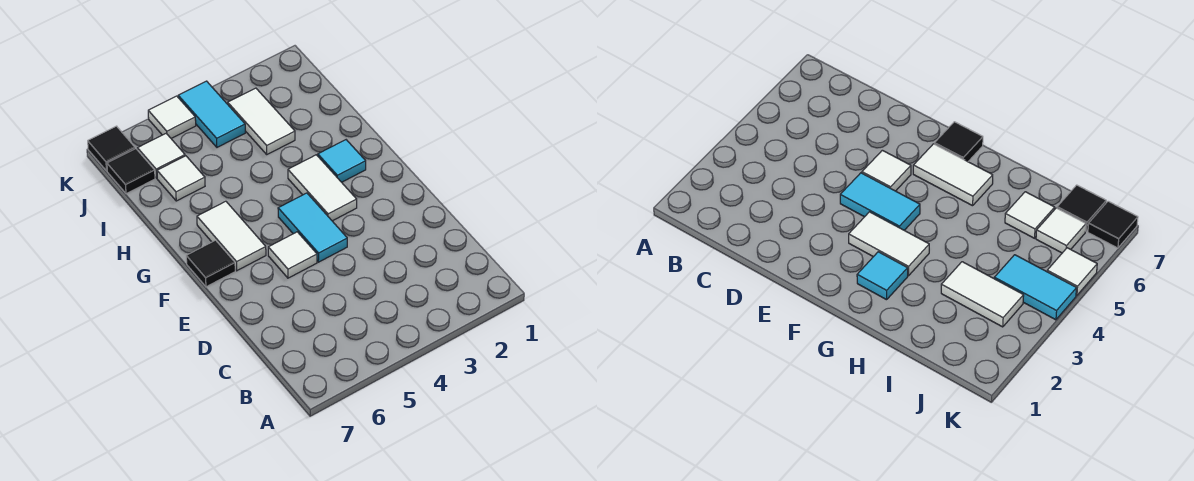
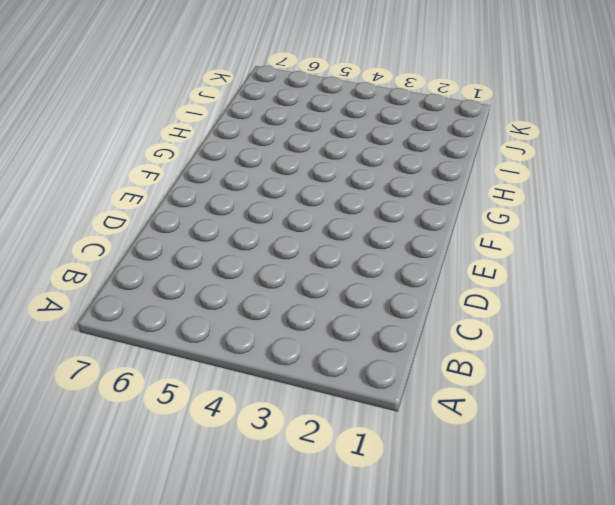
none -> cyan tile E4:F4 level 1
none -> white tile E5 level 1
none -> white tile F3:G3 level 1

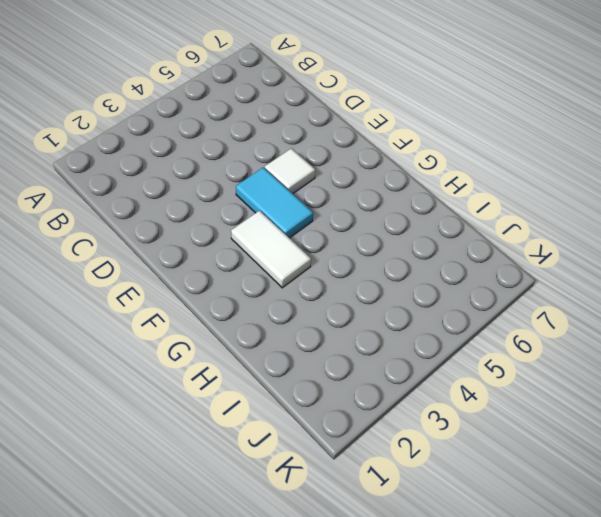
none -> white tile F6:G6 level 1
none -> black tile F7 level 1
none -> cyan tile G2 level 1

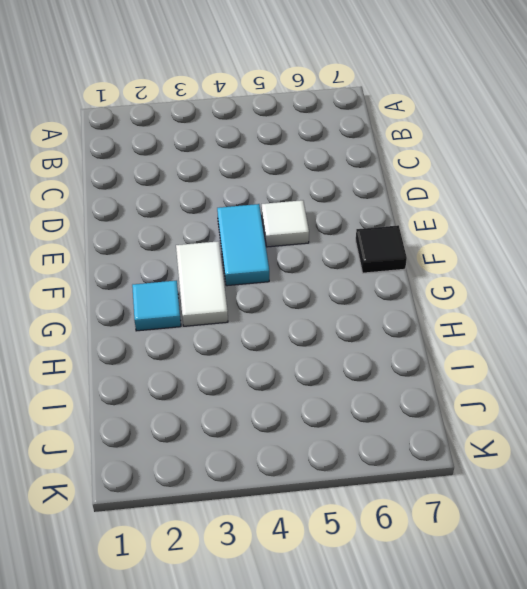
none -> white tile F6:G6 level 1
none -> white tile I3:J3 level 1
none -> white tile I6 level 1

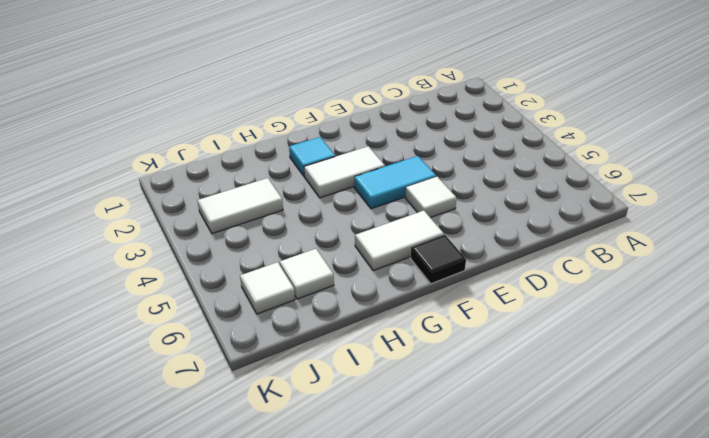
none -> cyan tile J4:K4 level 1
none -> black tile J7 level 1
none -> white tile K5 level 1

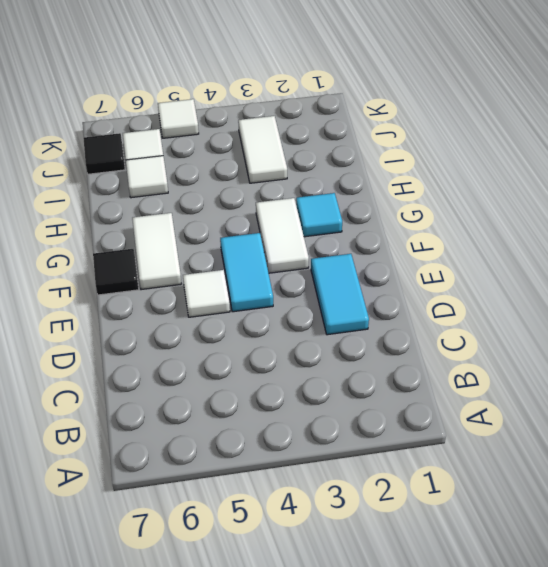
cyan tile D2:E2 level 1 -> cyan tile J4:K4 level 1
none -> black tile K7 level 1

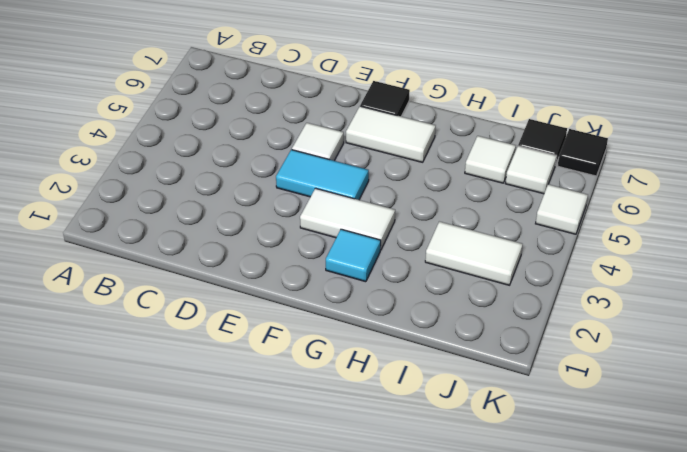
none -> cyan tile J4:K4 level 1

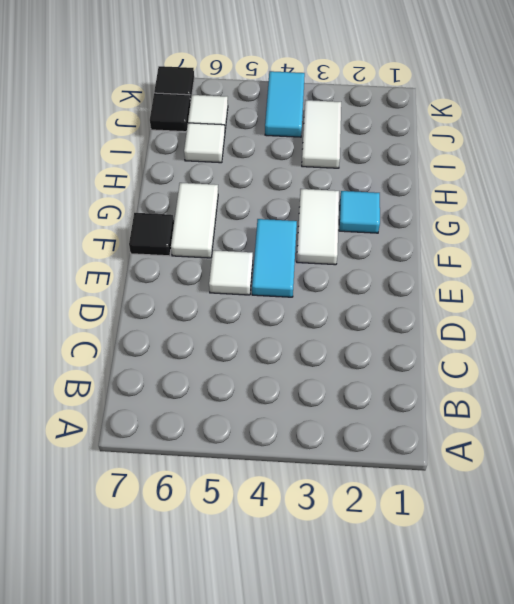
none -> white tile K5 level 1

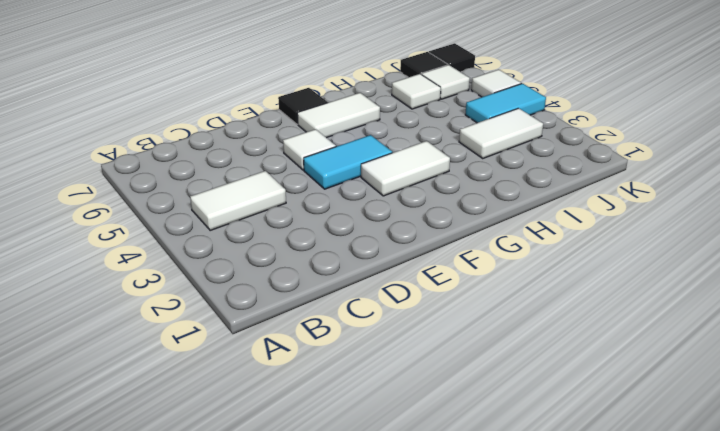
white tile B4:C4 level 1 -> none
none -> cyan tile G2 level 1

